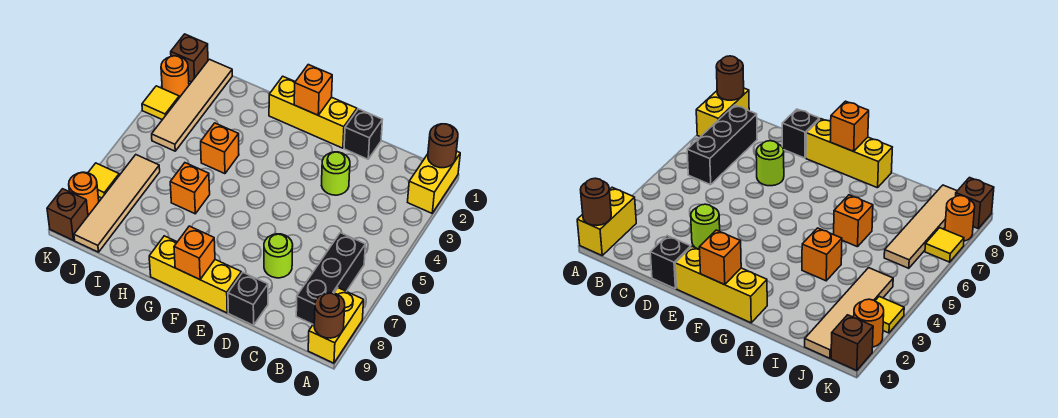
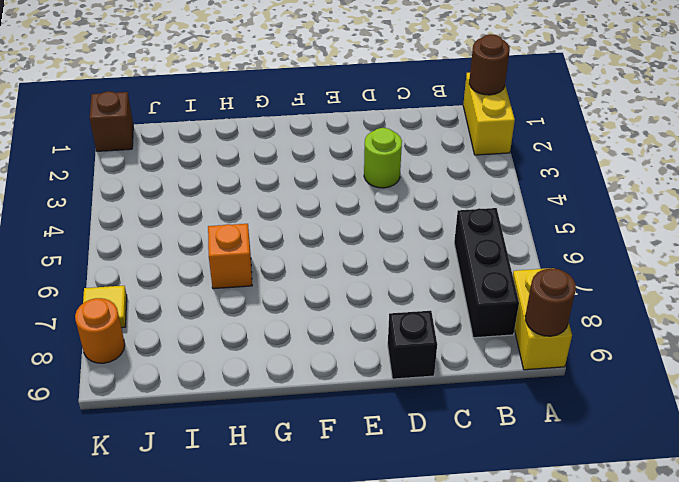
none -> black brick D1 level 1
none -> lime round brick D7 level 1
none -> yellow brick E1:G1 level 1

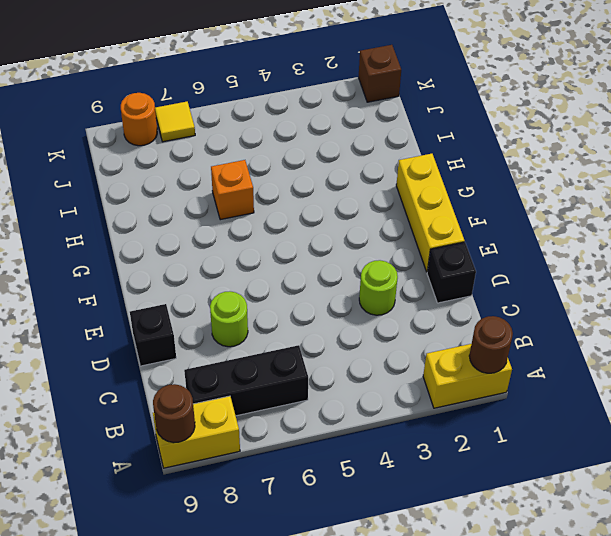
none -> yellow brick E9:G9 level 1
none -> orange brick H4 level 1
none -> tan tile J1:J4 level 1

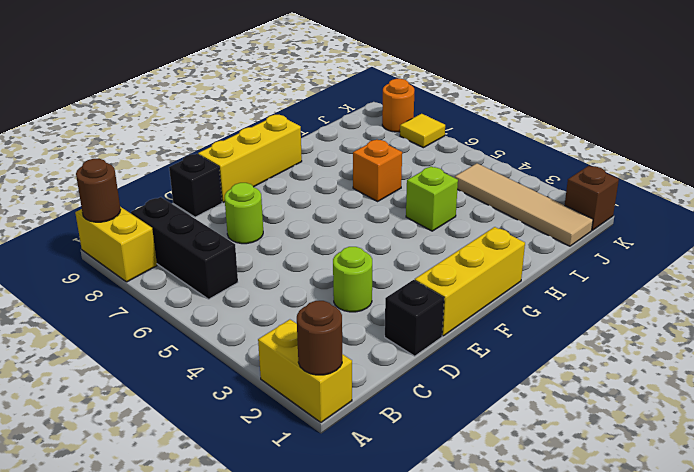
lime brick H4 level 1 -> orange brick H4 level 1
none -> tan tile J6:J9 level 1
none -> orange round brick K2 level 1
none -> yellow tile K3 level 1

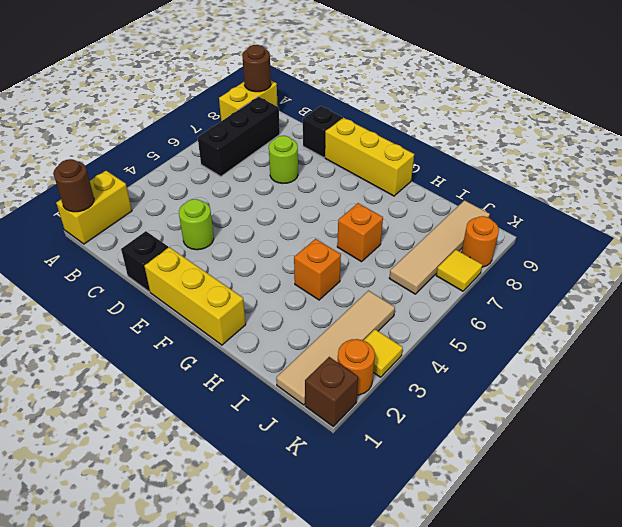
none -> brown brick K9 level 1
none -> orange brick F1 level 2
none -> orange brick F9 level 2

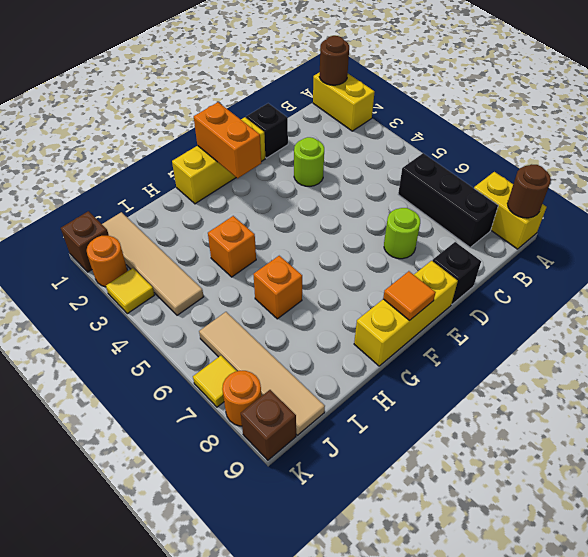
orange brick F1:F2 level 2 -> orange brick F1 level 2
orange tile F9 level 2 -> orange brick F9 level 2

